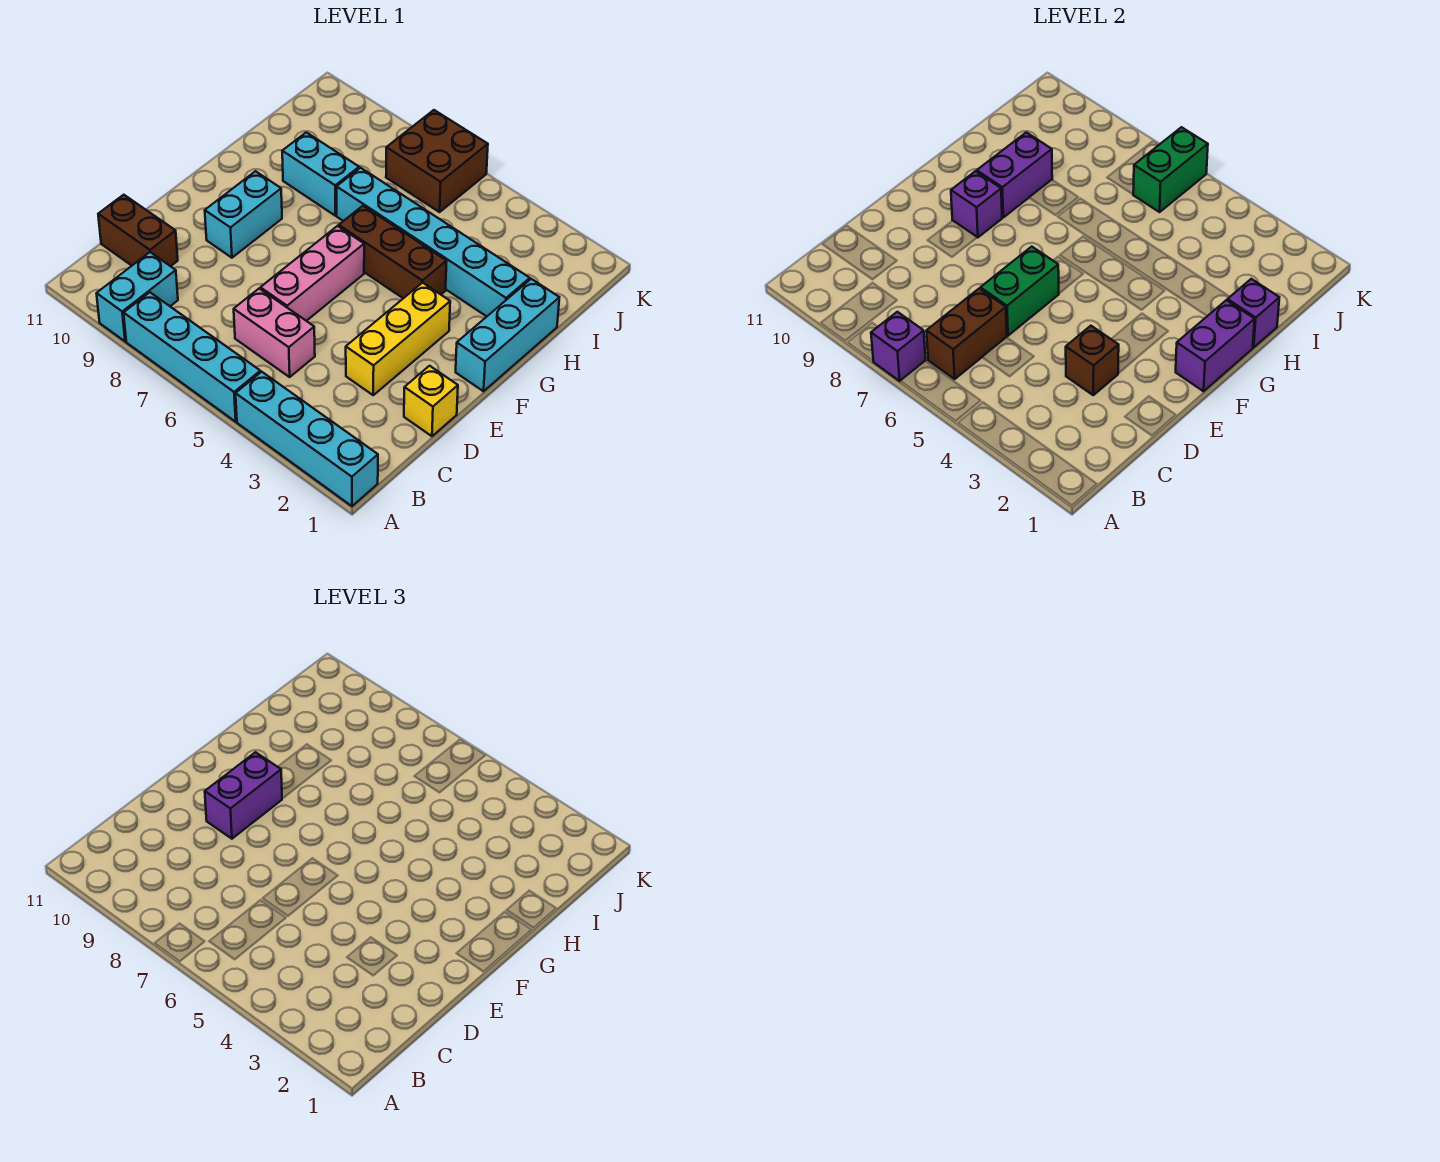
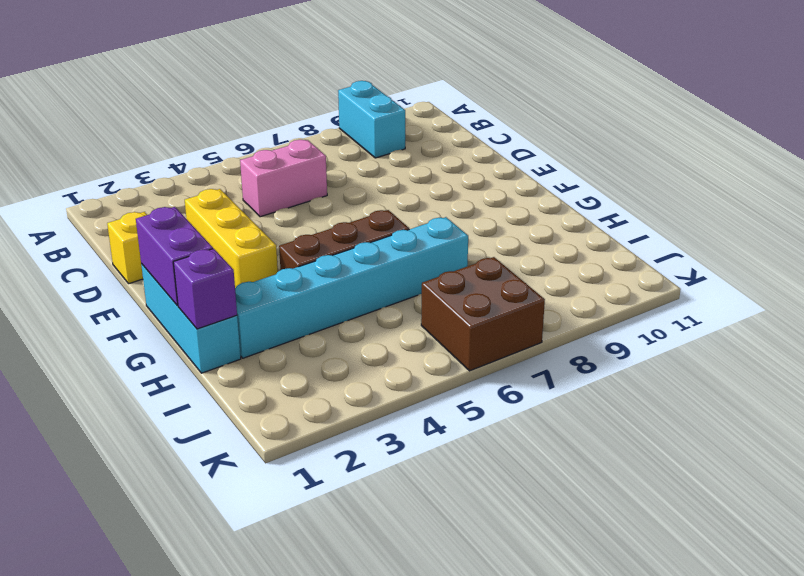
none -> cyan brick A1:A4 level 1
none -> cyan brick A5:A8 level 1
none -> brown brick C10:C11 level 1

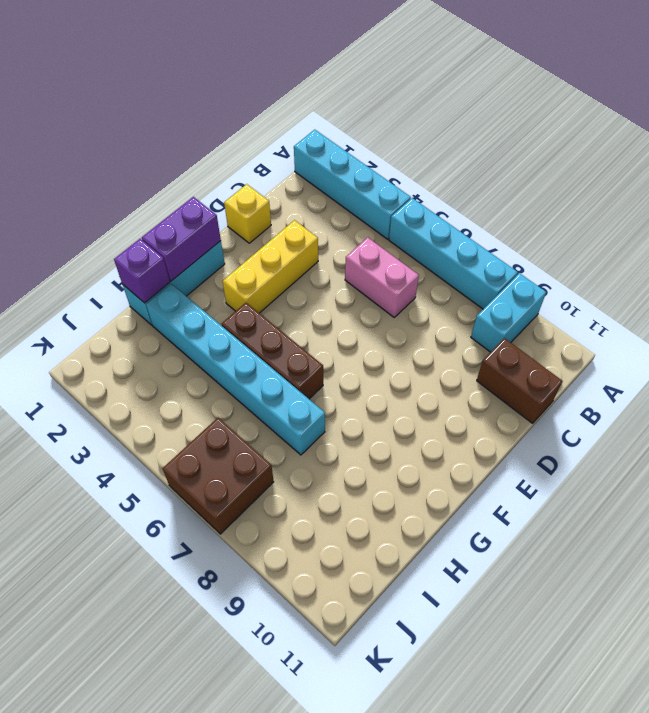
none -> pink brick D6:F6 level 1
none -> cyan brick E9:F9 level 1
none -> cyan brick H8:H9 level 1

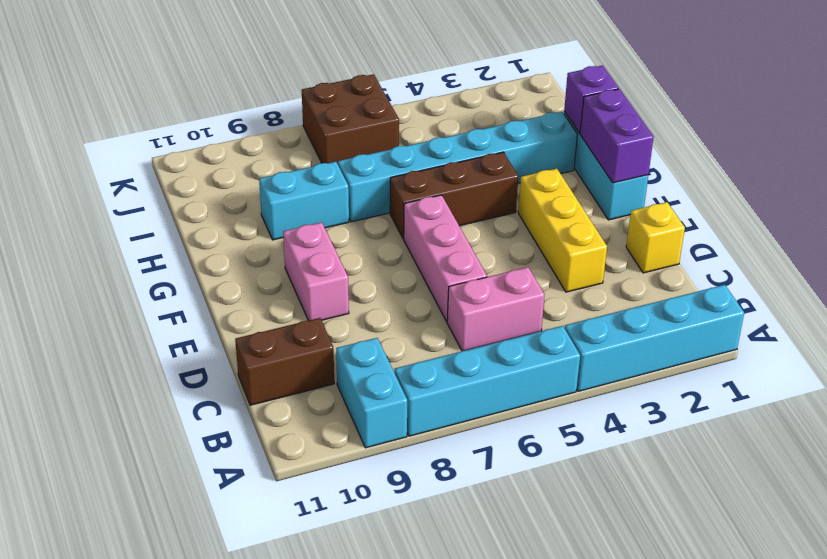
pink brick E9:F9 level 1 -> cyan brick E9:F9 level 1
none -> purple brick A7 level 2
none -> brown brick B6:C6 level 2
none -> brown brick D3 level 2

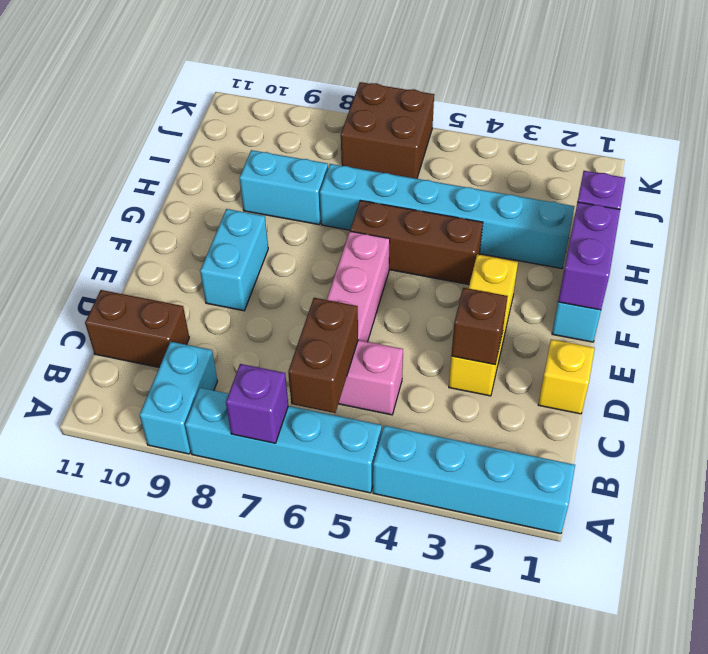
none -> green brick D6:E6 level 2
none -> purple brick F9 level 2
none -> purple brick G9:H9 level 2

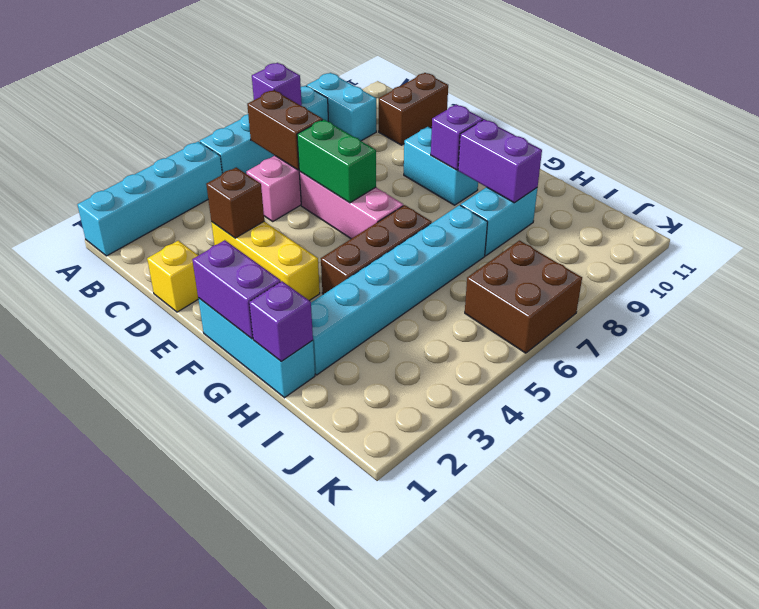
none -> green brick J6:K6 level 2
none -> purple brick E9:F9 level 3

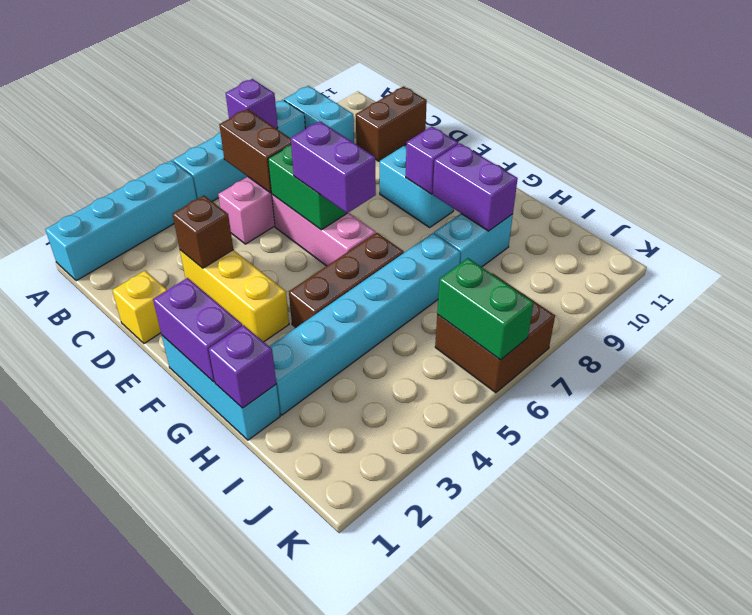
purple brick E6:F6 level 3 -> purple brick E9:F9 level 3

